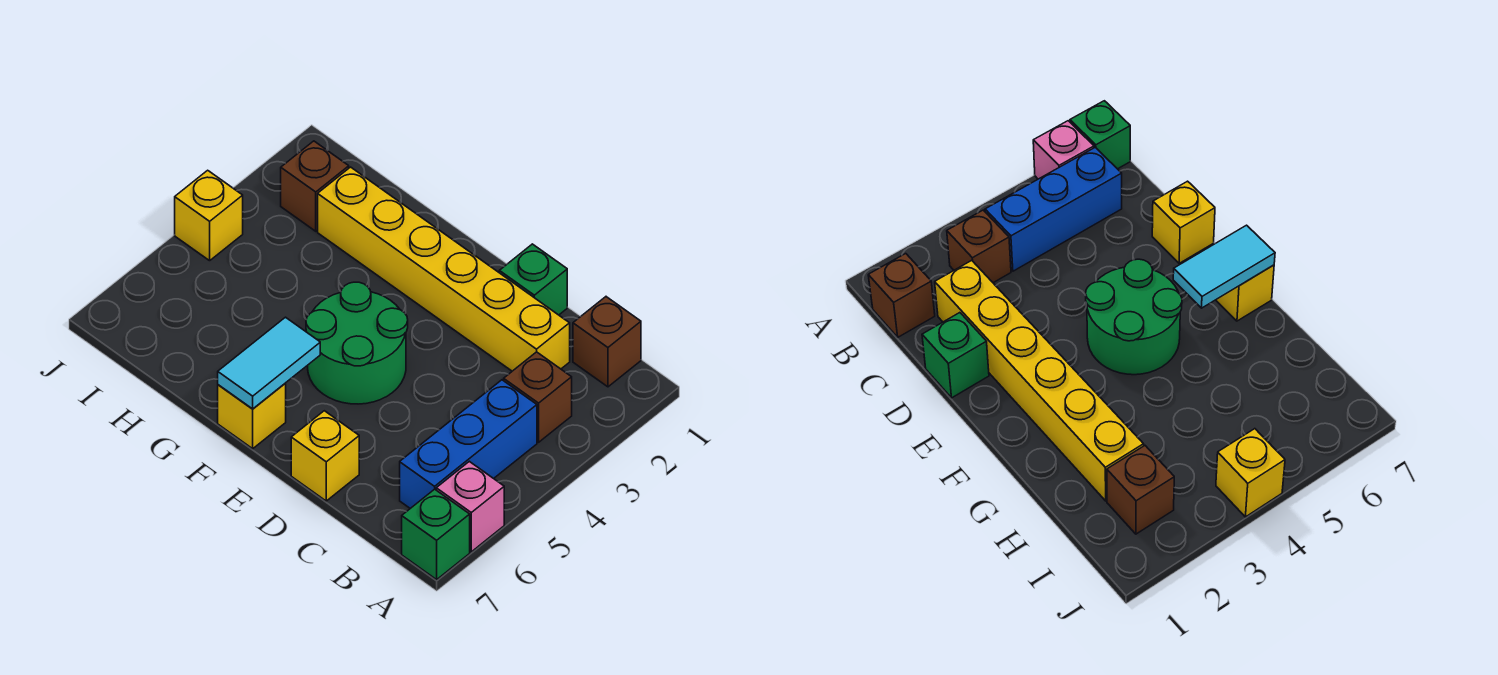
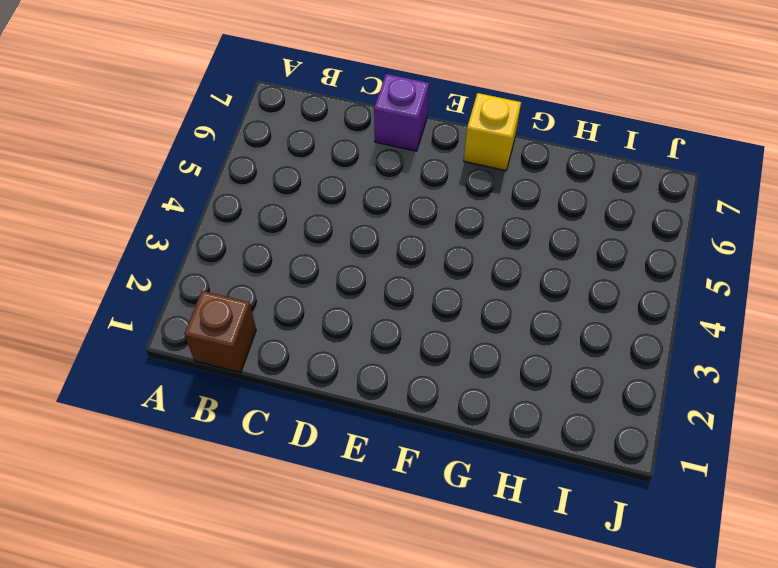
purple brick D7 level 1 -> yellow brick D7 level 1
none -> pink brick A6 level 1
none -> green brick A7 level 1
none -> brown brick B3 level 1

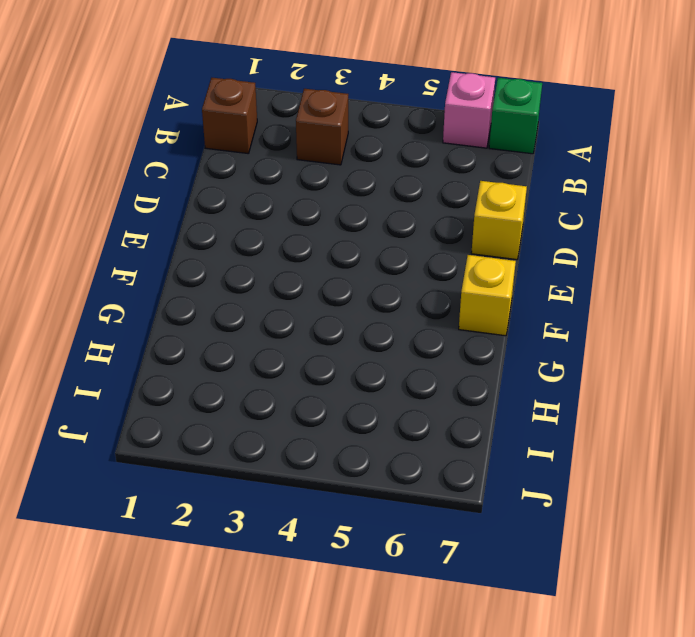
none -> blue brick B4:B6 level 1
none -> yellow brick C2:H2 level 1
none -> green brick D1 level 1

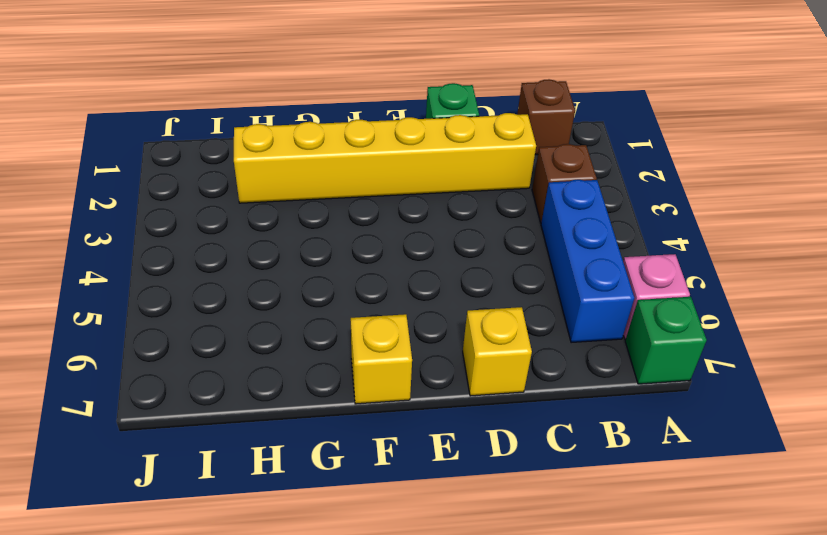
none -> green round brick E4:F5 level 1
none -> brown brick I2 level 1
none -> yellow brick J4 level 1

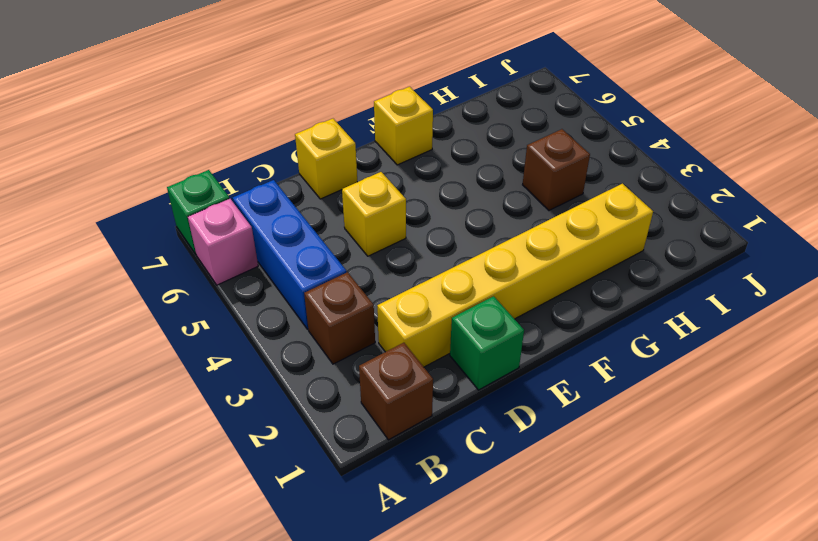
yellow brick D5 level 1 -> yellow brick J4 level 1
brown brick H4 level 1 -> brown brick I2 level 1
none -> green round brick E4:F5 level 1
none -> cyan tile F6:F7 level 2

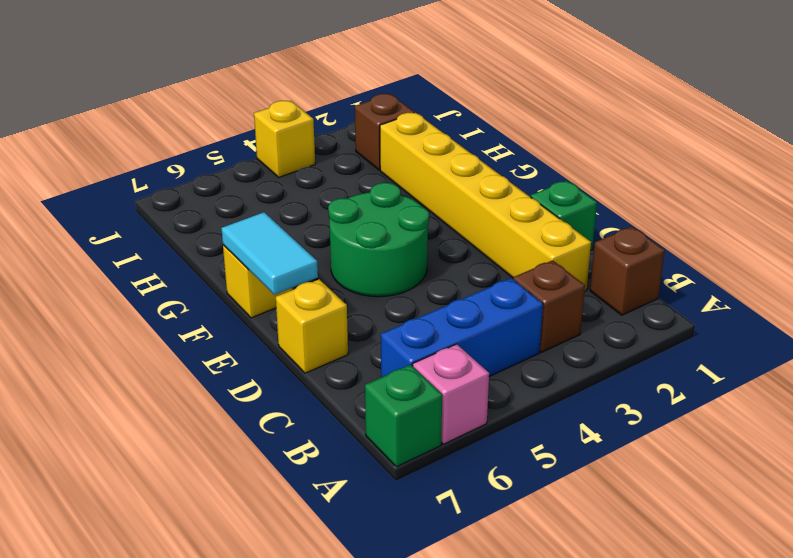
cyan tile E7:F7 level 2 -> cyan tile F6:F7 level 2

